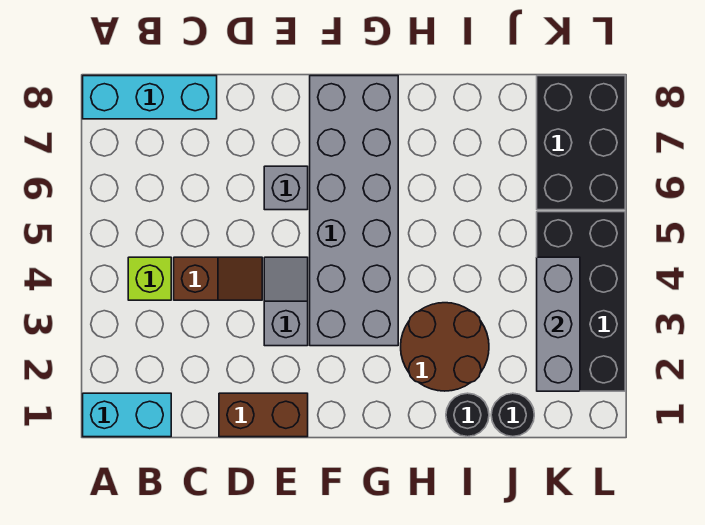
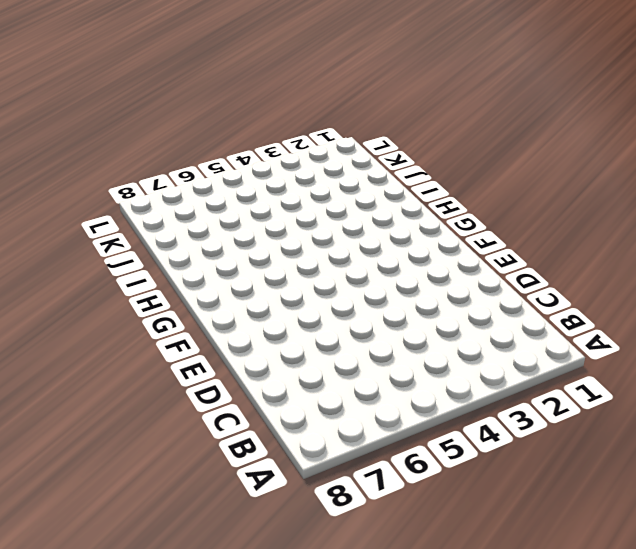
none -> cyan brick A1:B1 level 1
none -> cyan brick A8:C8 level 1
none -> lime brick B4 level 1

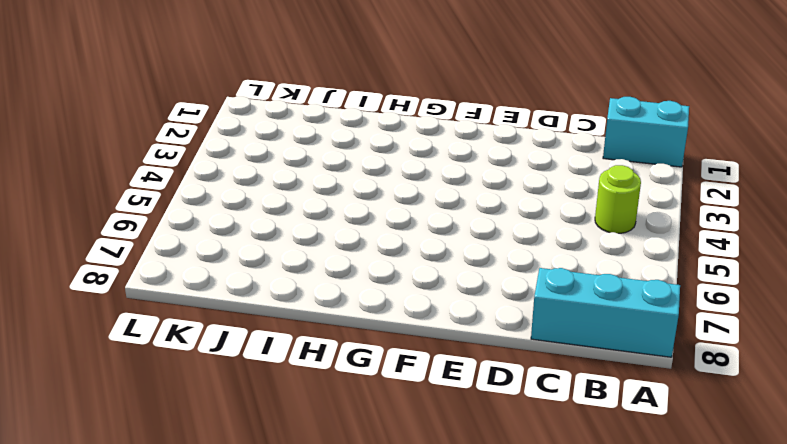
lime round brick B4 level 1 -> lime brick B4 level 1
none -> brown slope C4:D4 level 1 top C
none -> brown brick D1:E1 level 1
none -> grey slope E3:E4 level 1 top 3

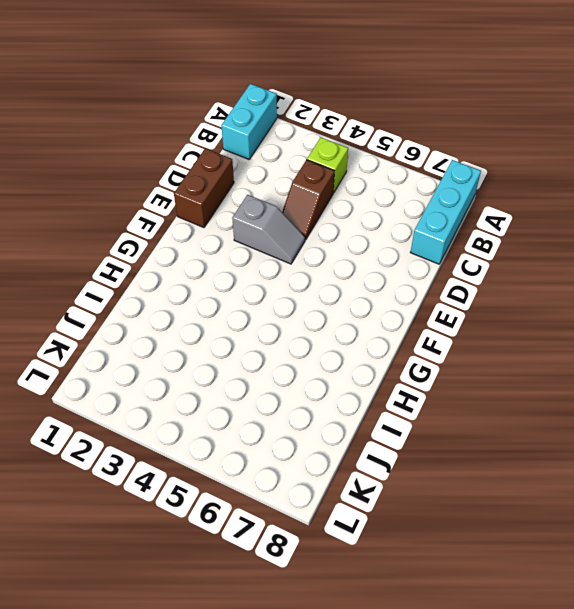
none -> grey brick E6 level 1
none -> grey brick F3:G8 level 1
none -> brown round brick H2:I3 level 1

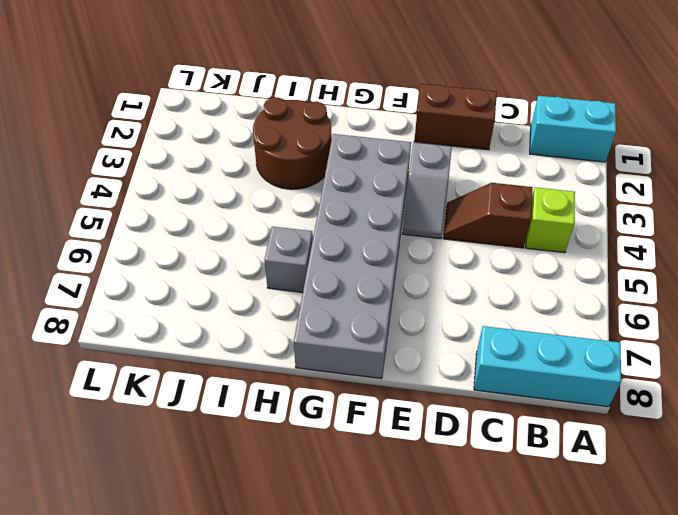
grey brick H6 level 1 -> grey brick E6 level 1
none -> black round brick I1 level 1
none -> black round brick J1 level 1
none -> black brick K2:L5 level 1

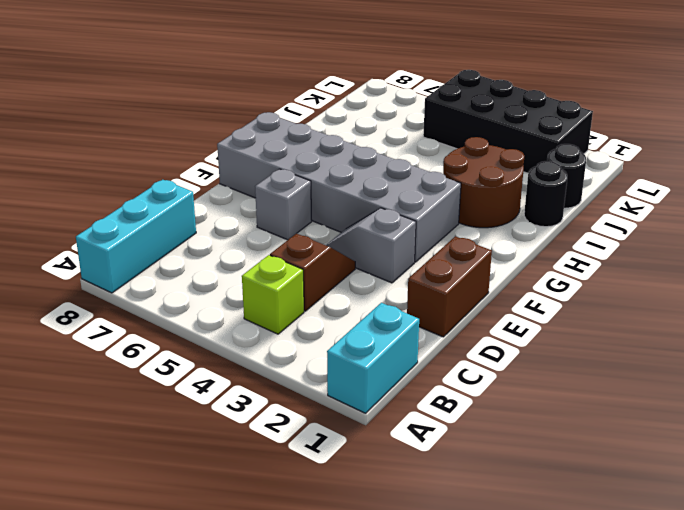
none -> black brick K6:L8 level 1
none -> grey brick K2:K4 level 2

